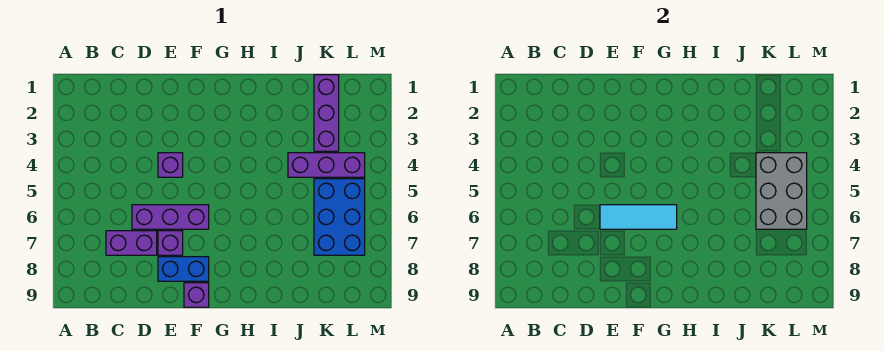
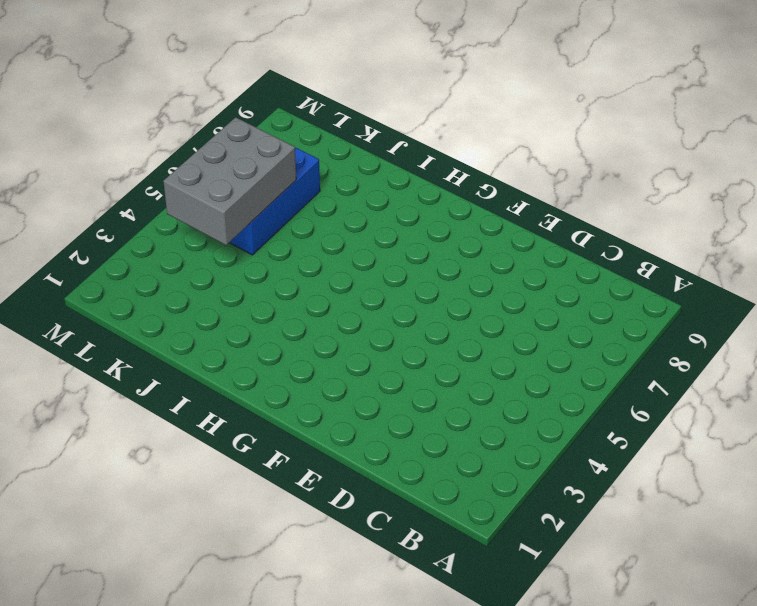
none -> purple brick C7:D7 level 1
none -> purple brick D6:F6 level 1

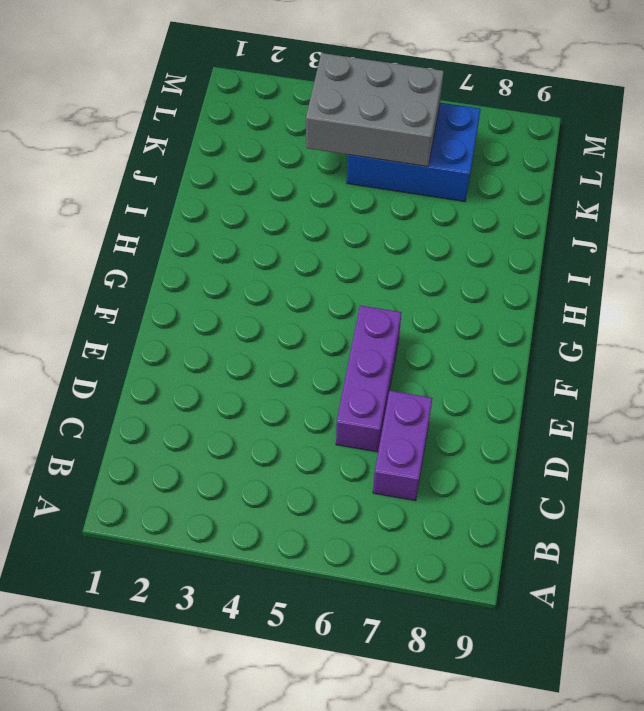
none -> purple brick E4 level 1
none -> purple brick E7 level 1

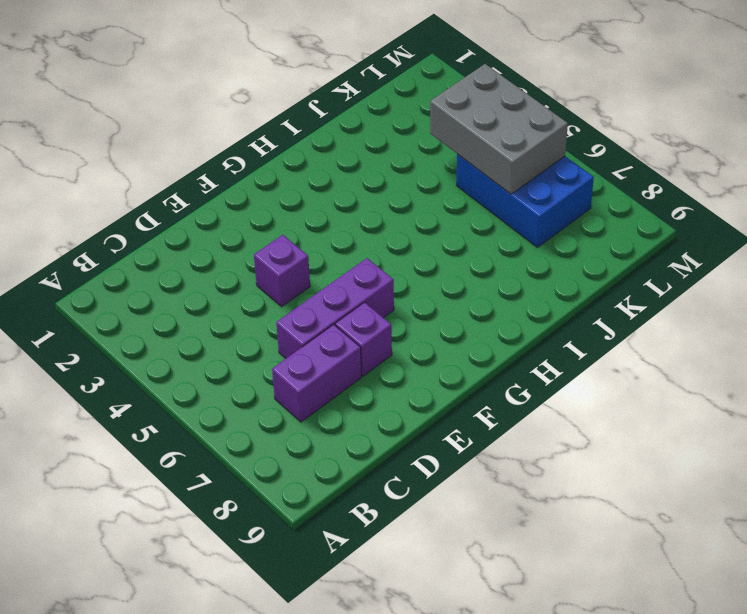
none -> blue brick E8:F8 level 1
none -> purple brick F9 level 1

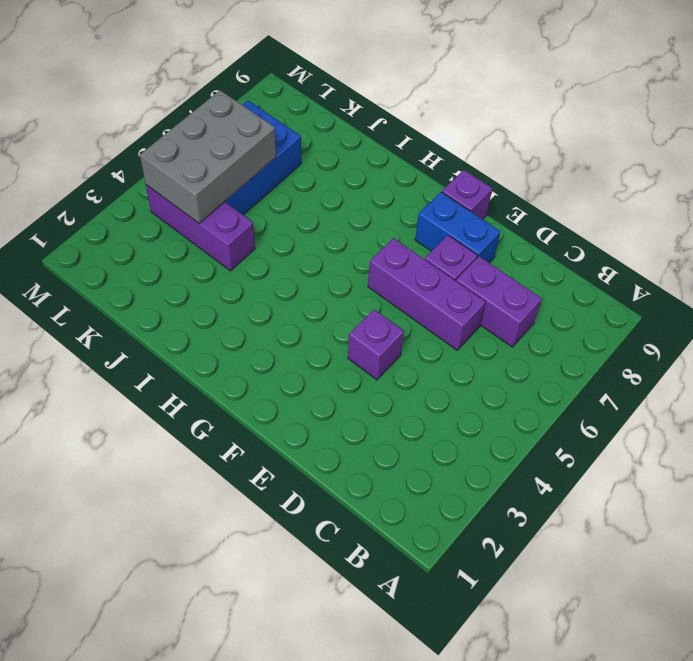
none -> purple brick K1:K3 level 1
none -> cyan tile E6:G6 level 2

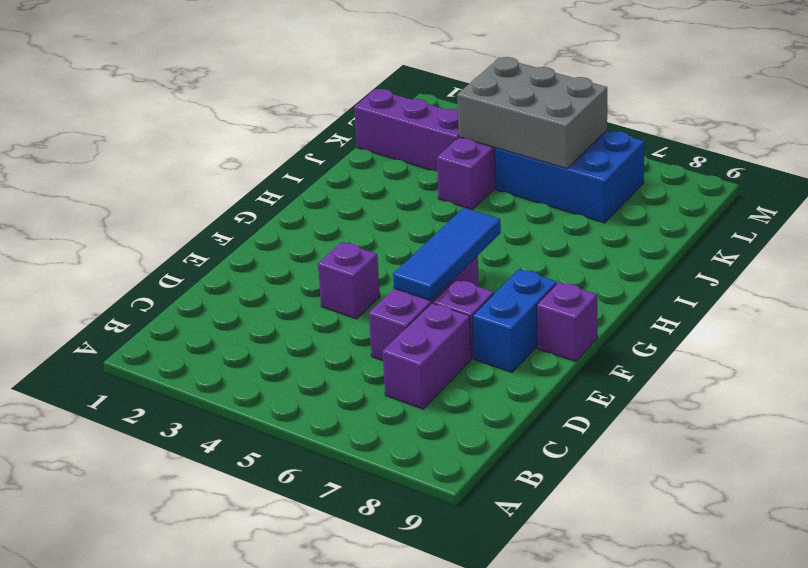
blue tile E6:G6 level 2 -> cyan tile E6:G6 level 2

